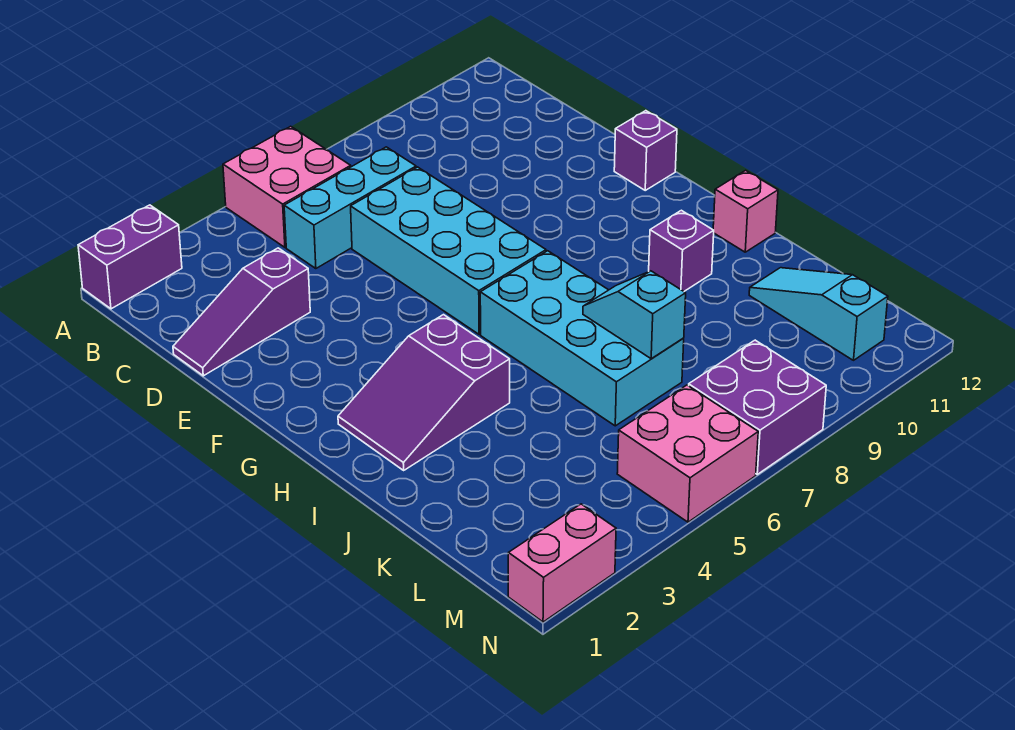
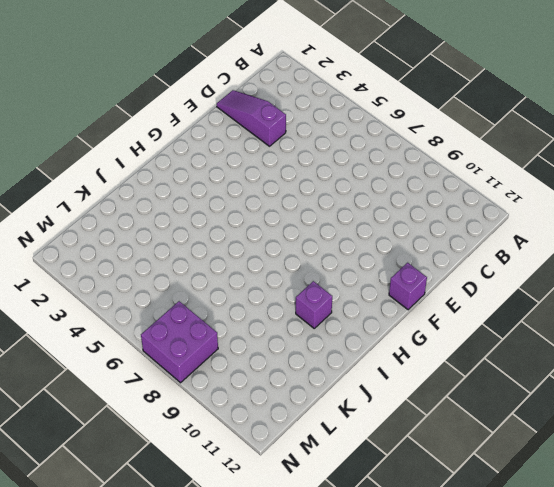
none -> purple brick A1:A2 level 1
none -> pink brick A5:B6 level 1
none -> cyan brick C5:C7 level 1

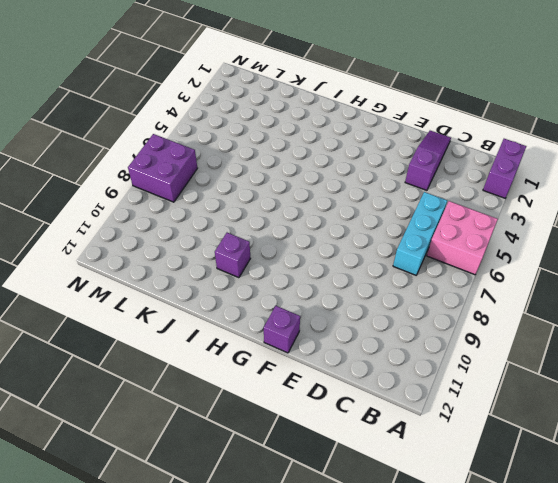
none -> cyan brick D6:G7 level 1
none -> purple slope H2:I4 level 1 top 4
none -> cyan brick H6:K7 level 1

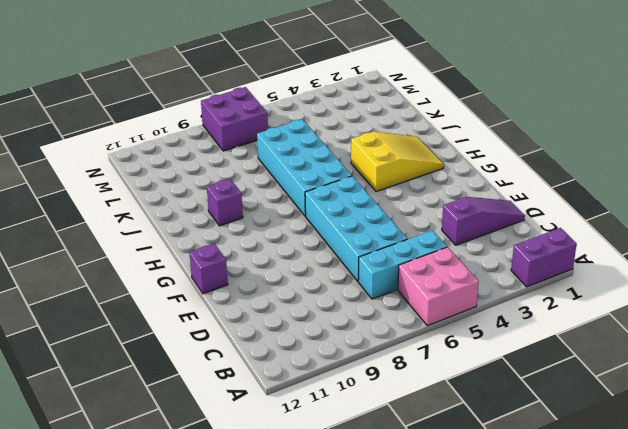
yellow slope H2:I4 level 1 top 4 -> purple slope H2:I4 level 1 top 4
none -> pink brick I12 level 1
none -> cyan slope K11:M11 level 1 top M
none -> pink brick M5:N6 level 1

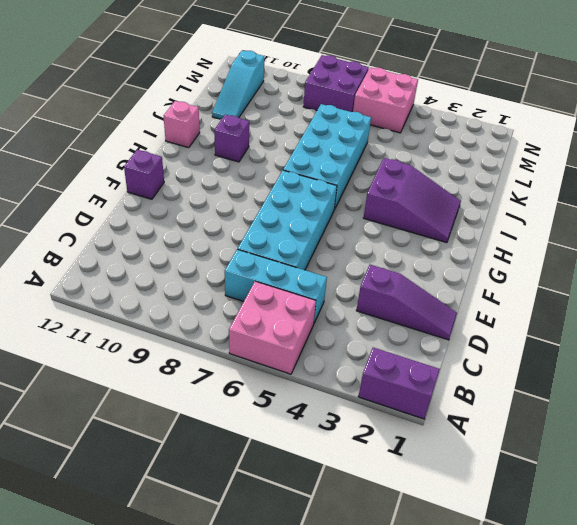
none -> pink brick N1:N2 level 1
none -> cyan slope J7:K7 level 2 top K

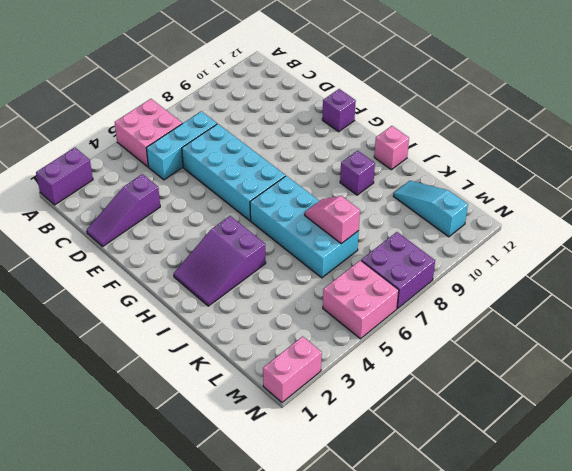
pink slope J7:K7 level 2 top K -> cyan slope J7:K7 level 2 top K

